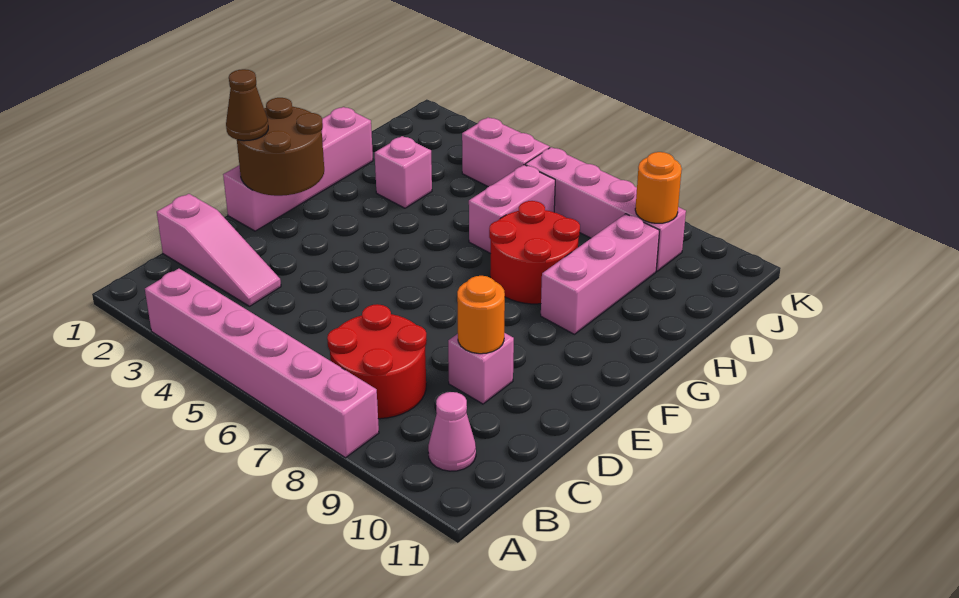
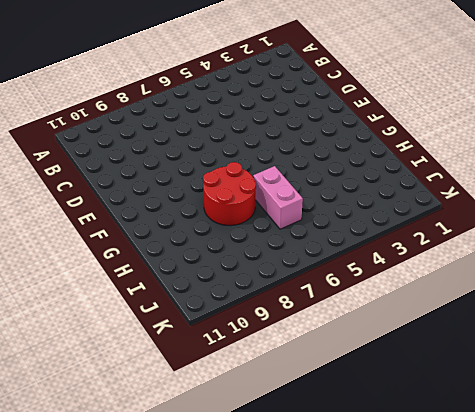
none -> pink brick A3:A8 level 1
none -> red round brick B7:C8 level 1
none -> pink cone B10 level 1

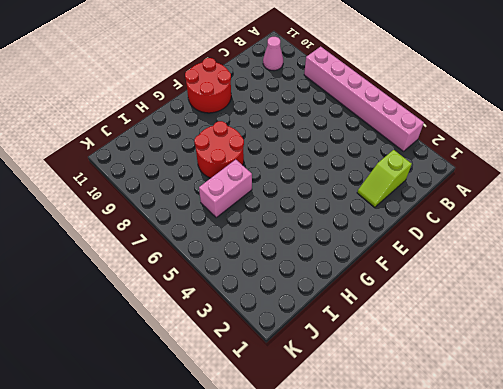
lime slope C2:D2 level 1 top C -> pink slope C1:C3 level 1 top 1
red round brick E10:F11 level 1 -> red round brick B7:C8 level 1
none -> pink brick D9 level 1
none -> pink brick E1:H1 level 1
none -> pink brick G9:I9 level 1

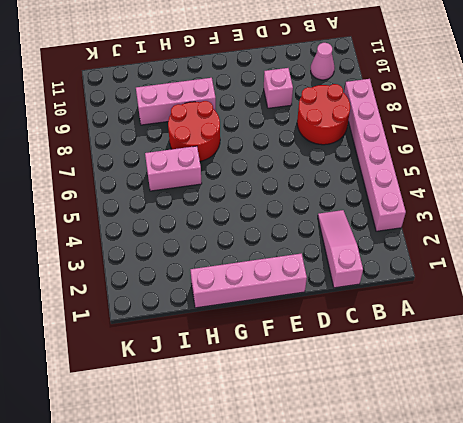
none -> pink brick H3 level 1
none -> pink brick J4:J5 level 1
none -> pink brick J6:J9 level 1

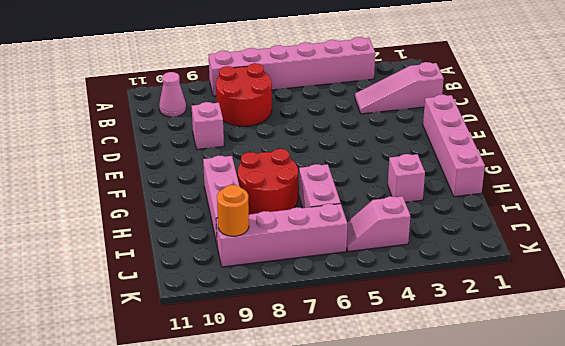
pink slope J4:J5 level 1 top 4 -> pink brick J4:J5 level 1
none -> orange round brick D9 level 2
none -> brown round brick E1:F2 level 2
none -> brown cone E1 level 3

